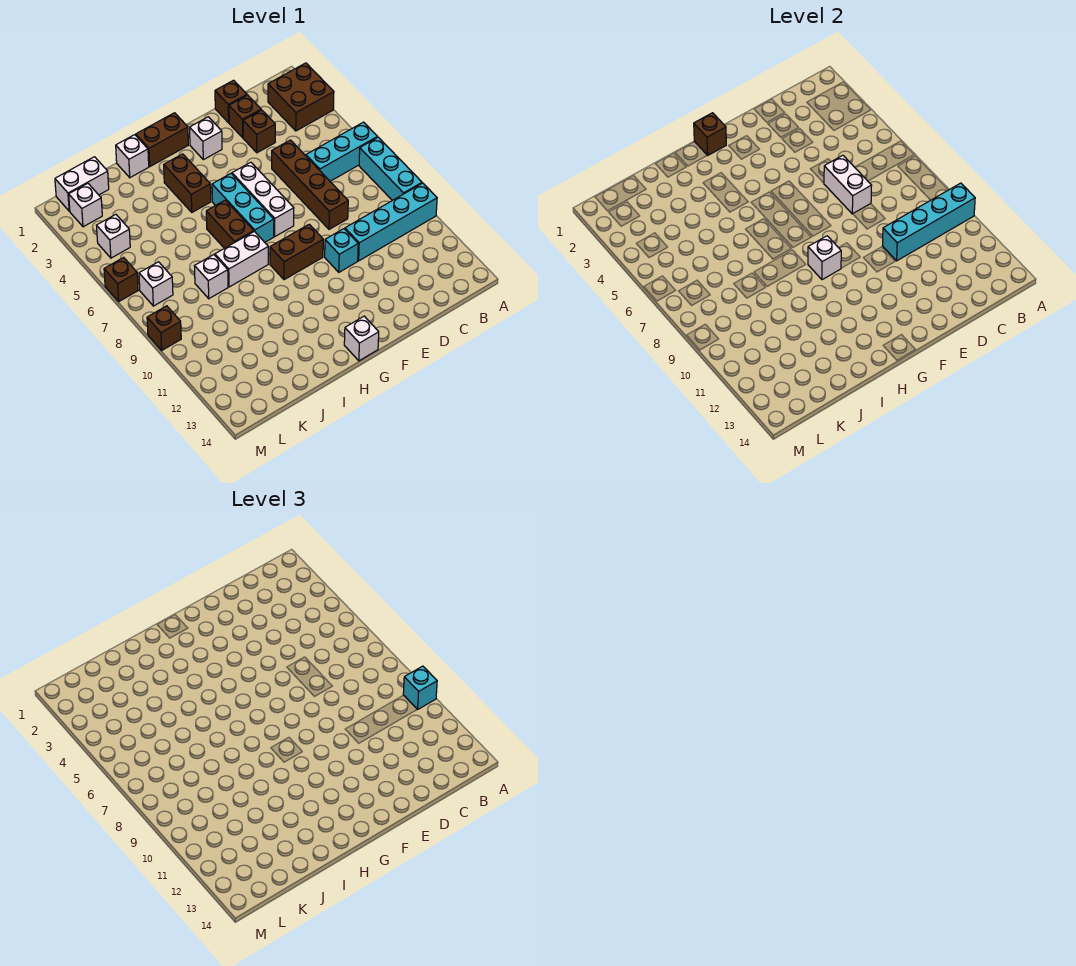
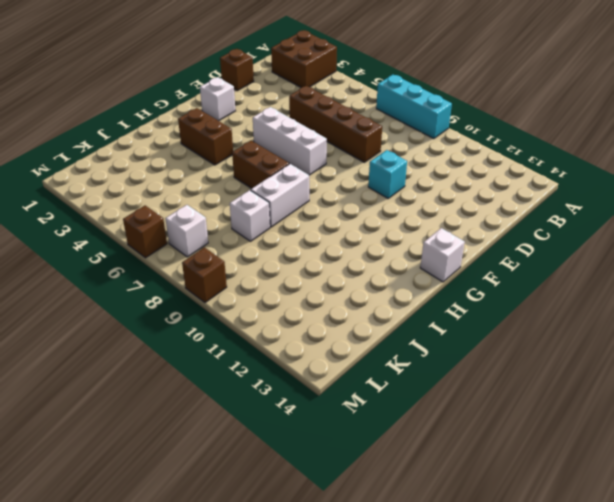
none -> cyan brick A6:C6 level 1
none -> cyan brick A10:D10 level 1
none -> brown brick D2 level 1
none -> brown brick D3 level 1

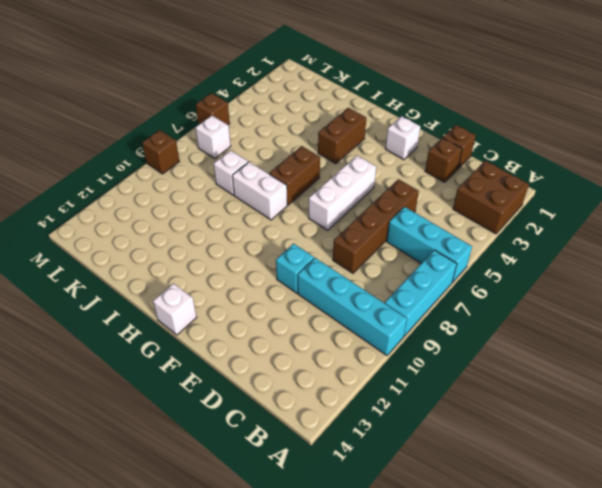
none -> brown brick D3 level 1
none -> brown brick F9:G9 level 1
none -> brown brick G1:H1 level 1
none -> cyan brick G5:G7 level 1

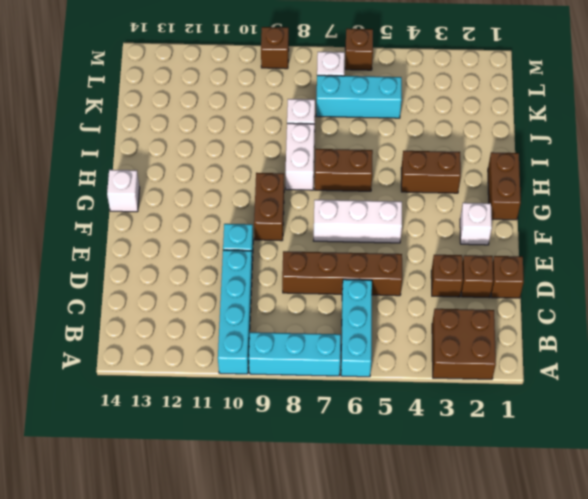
cyan brick K5:K7 level 1 -> cyan brick G5:G7 level 1
none -> white brick I1 level 1
none -> white brick K1:L1 level 1
none -> white brick L2 level 1
none -> white brick L4 level 1

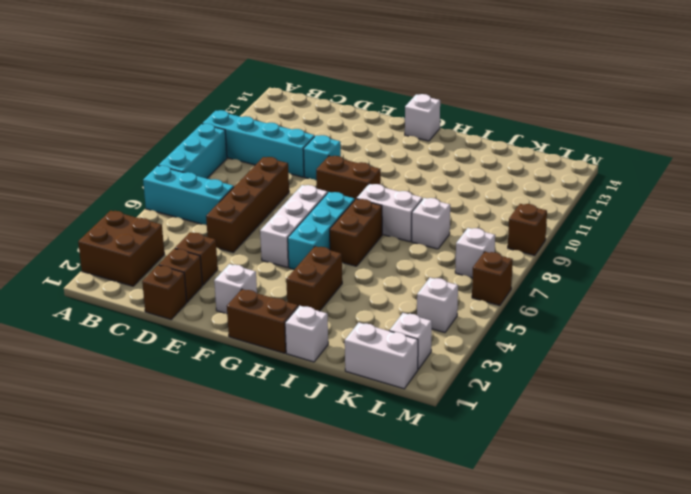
none -> cyan brick A10:D10 level 2
none -> white brick D6:D7 level 2
none -> brown brick G1 level 2
none -> white brick G9 level 2

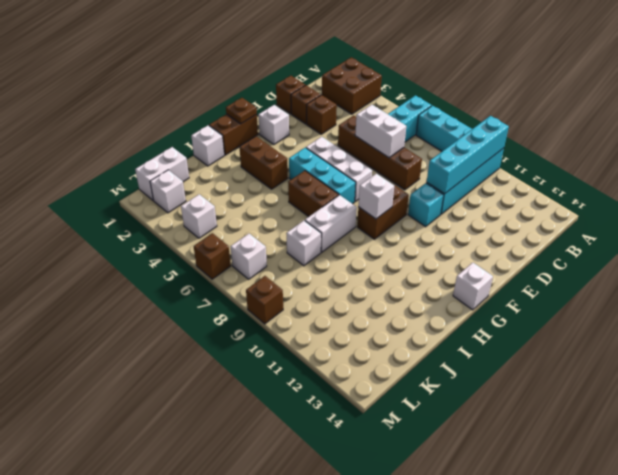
brown plate G1 level 2 -> brown brick G1 level 2
none -> cyan brick A10 level 3

